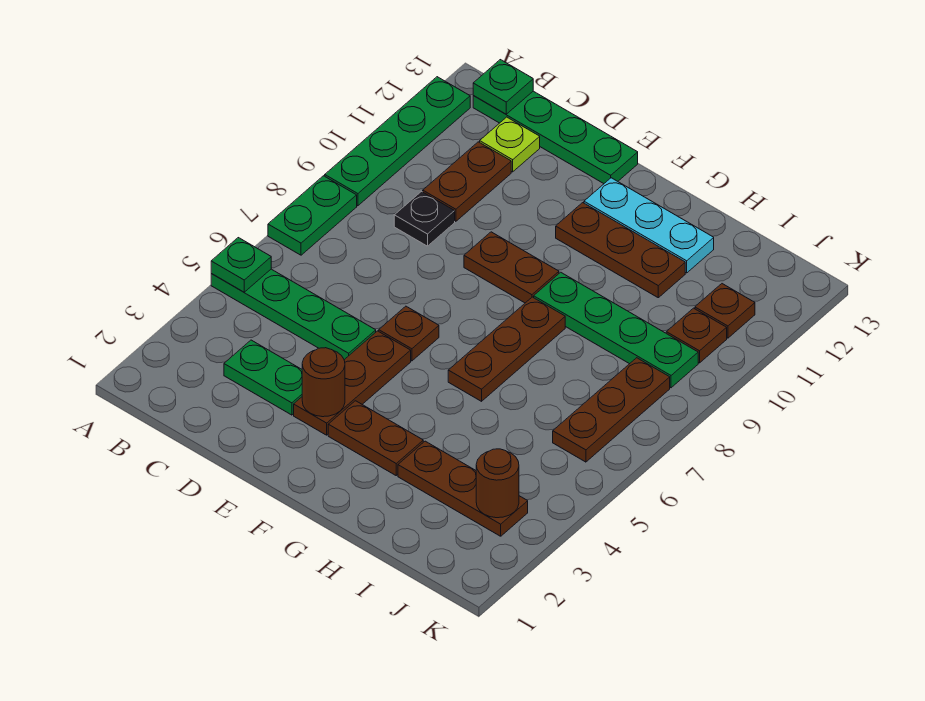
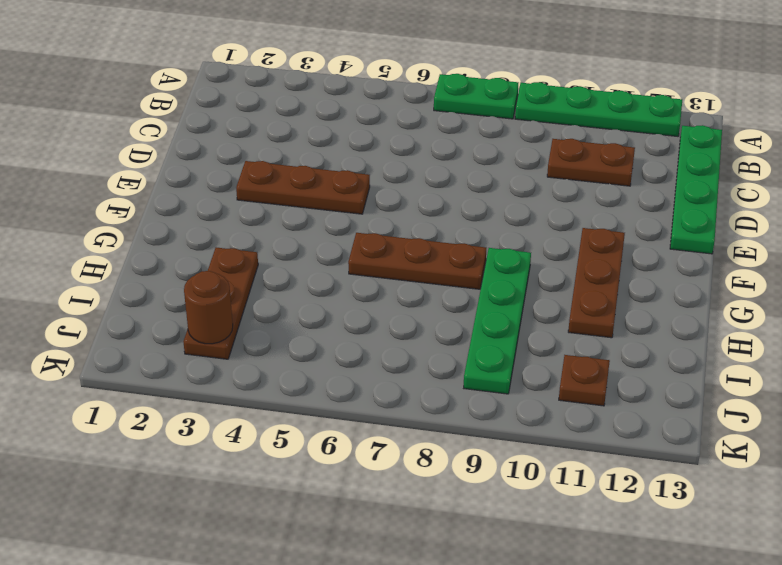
none -> green plate A5:D5 level 1
none -> green plate C3:D3 level 1
none -> black plate C9 level 1

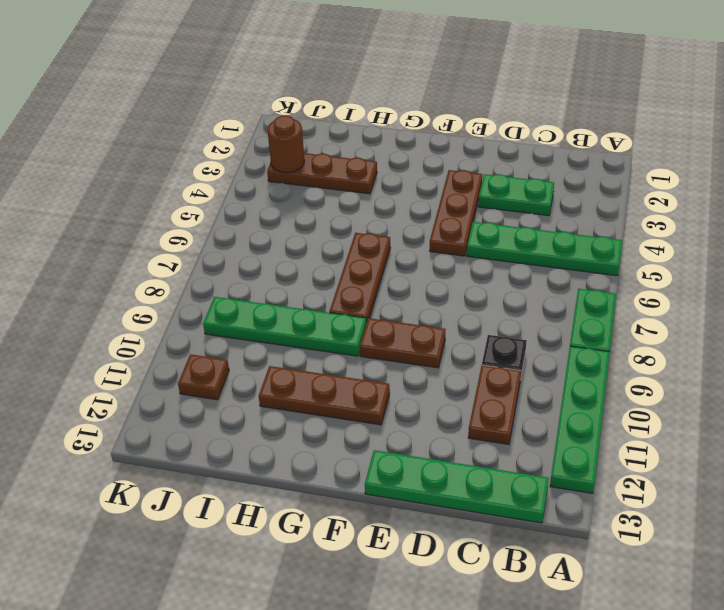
none -> lime plate C12 level 1
none -> brown plate E6 level 1
none -> brown plate F3:G3 level 1

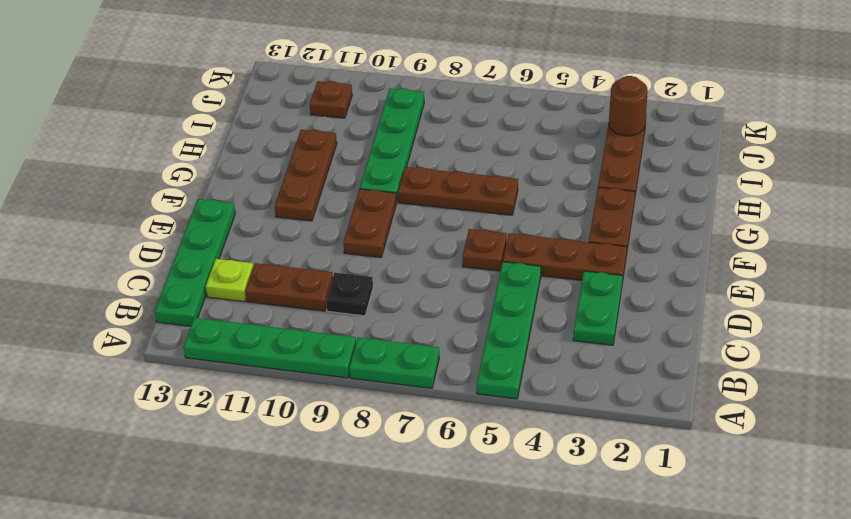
none -> cyan plate F12:H12 level 1
none -> brown plate J6:J8 level 1
none -> brown plate J10 level 1

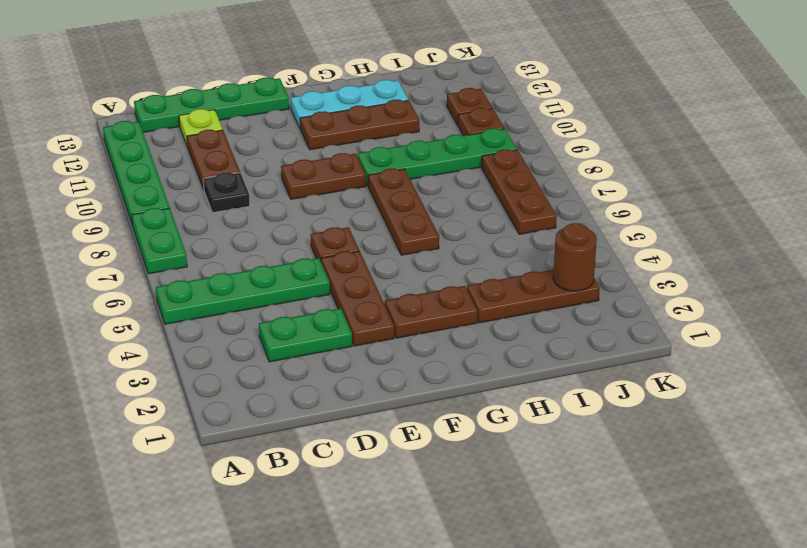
none -> green plate A5 level 2
none -> green plate B13 level 2
none -> brown round brick E3 level 2

